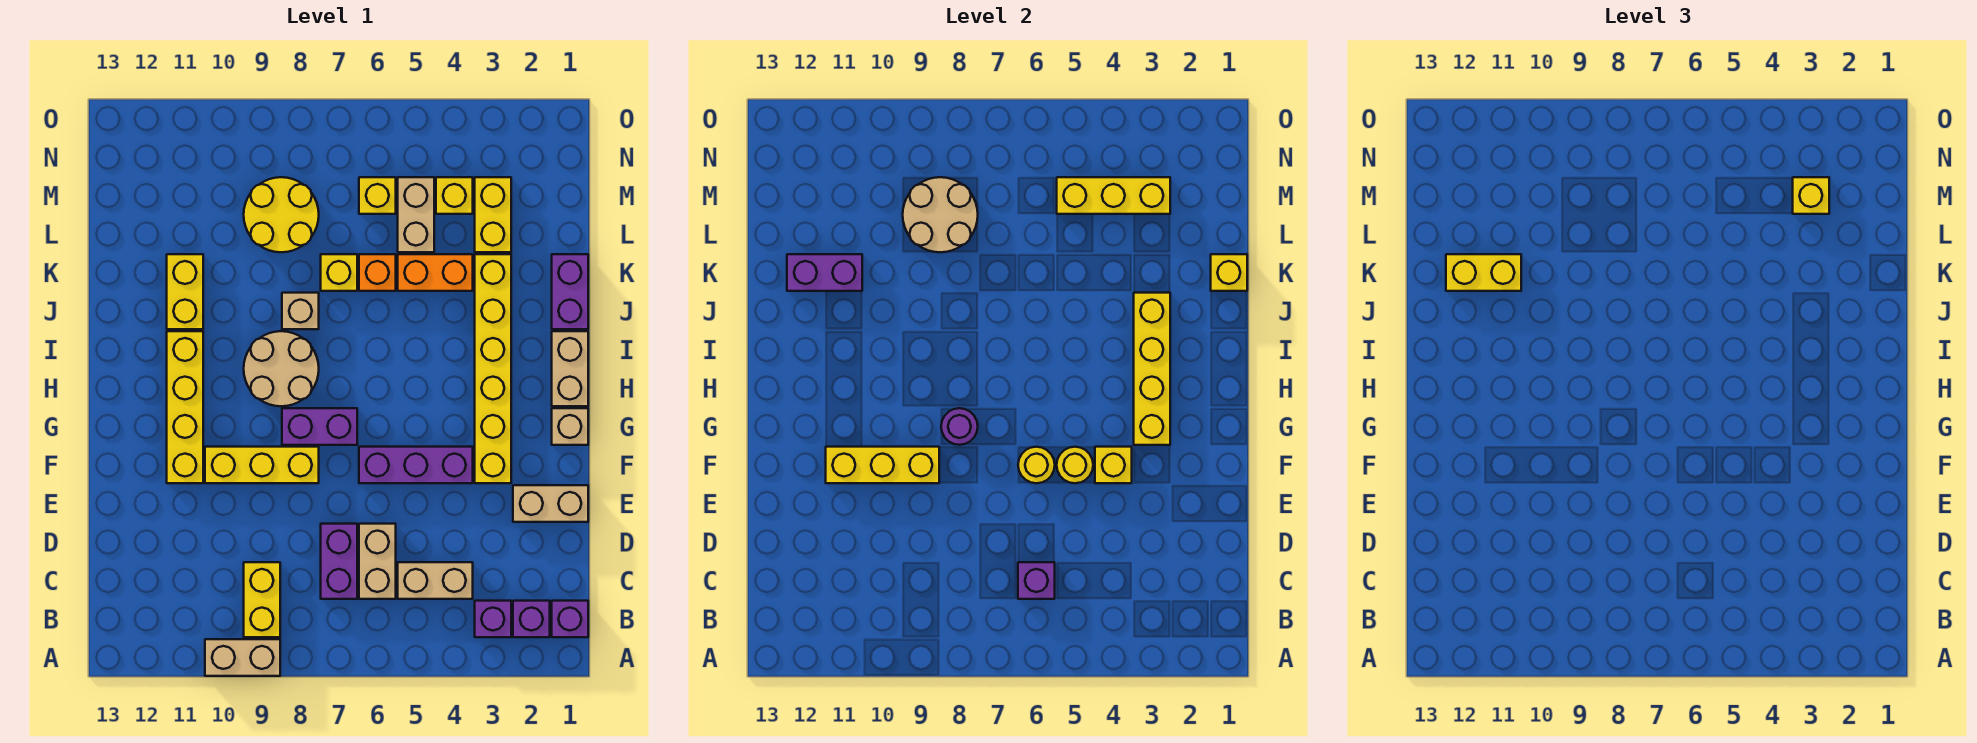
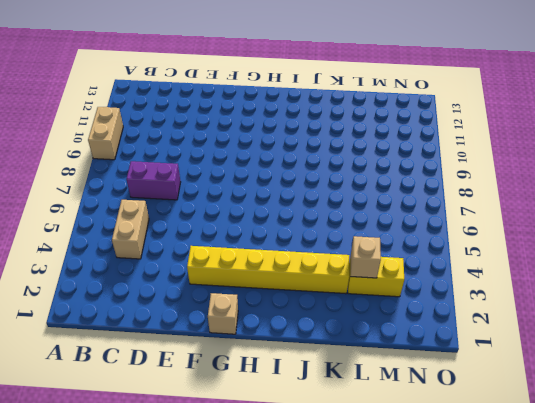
tan brick L3 level 2 -> tan brick J8 level 1
none -> purple brick B1 level 1
none -> purple brick B2 level 1
none -> purple brick B3 level 1
none -> yellow brick B9:C9 level 1

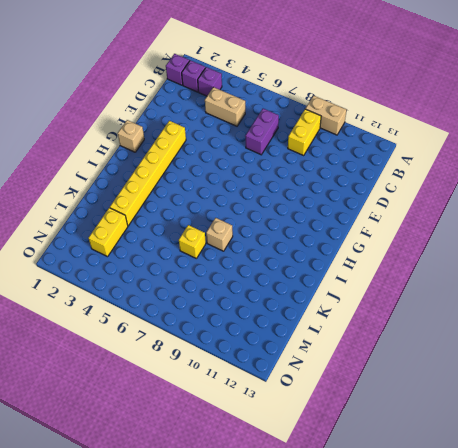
none -> tan brick C6:D6 level 1
none -> tan brick E1:E2 level 1
none -> purple brick F4:F6 level 1
none -> yellow brick F8:F10 level 1

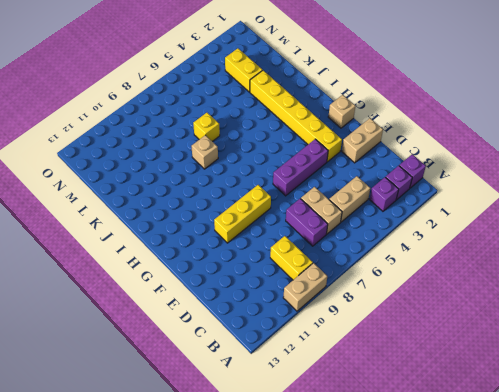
none -> yellow brick F11:I11 level 1
none -> purple brick G7:G8 level 1
none -> tan brick H1:I1 level 1
none -> tan round brick H8:I9 level 1

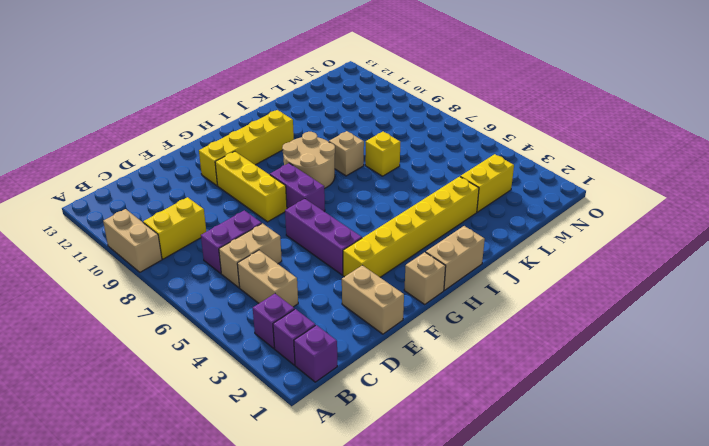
none -> purple brick J1:K1 level 1
none -> yellow brick J11:K11 level 1
none -> orange brick K4:K5 level 1
none -> orange brick K6 level 1

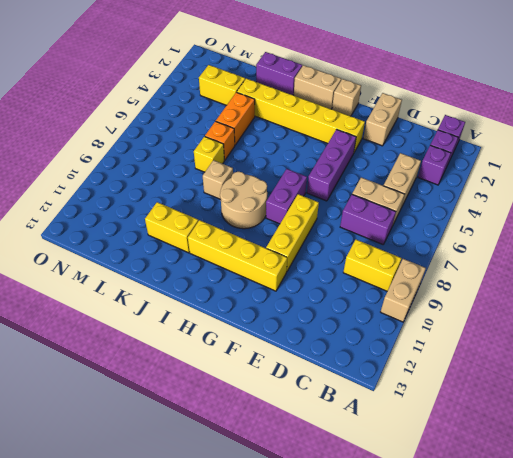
none -> tan brick L5:M5 level 1
none -> yellow round brick L8:M9 level 1
none -> yellow brick M4 level 1
none -> yellow brick M6 level 1

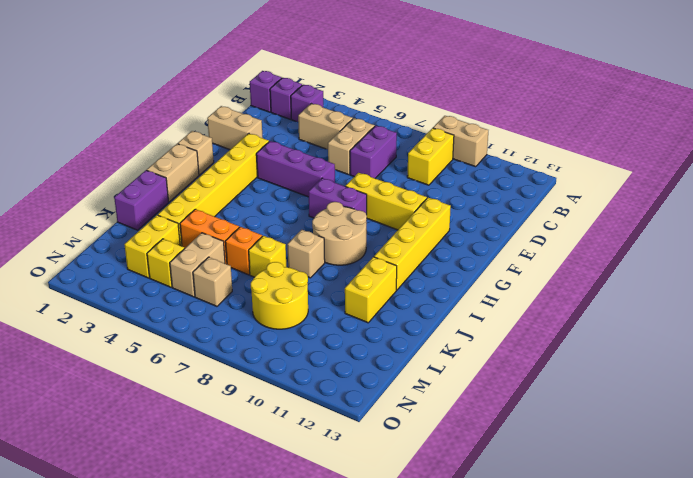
tan brick M6 level 1 -> yellow brick M6 level 1
none -> purple brick C6 level 2
none -> yellow brick F4 level 2
none -> yellow round brick F5 level 2
none -> yellow round brick F6 level 2

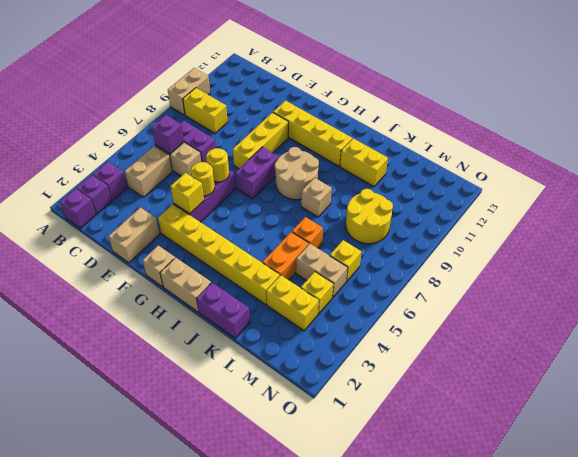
none -> yellow brick K7 level 1
none -> yellow brick F9:F11 level 2
none -> yellow brick G3:J3 level 2
none -> purple round brick G8 level 2

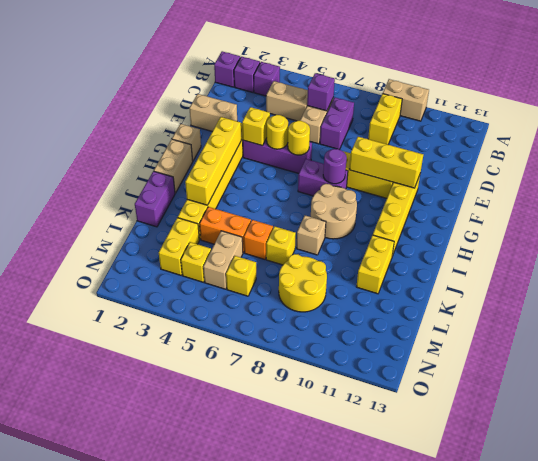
none -> yellow brick K1 level 2
none -> purple brick K11:K12 level 2
none -> tan round brick L8:M9 level 2
none -> yellow brick M3:M5 level 2

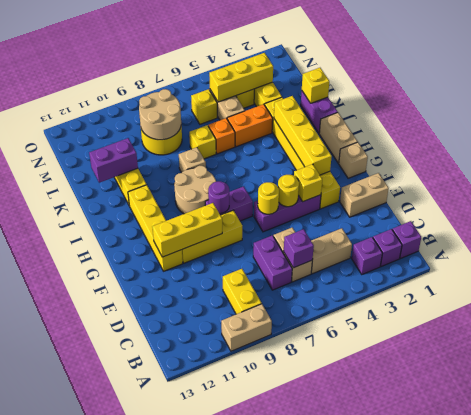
none -> yellow brick K11:K12 level 3
none -> yellow brick M3 level 3

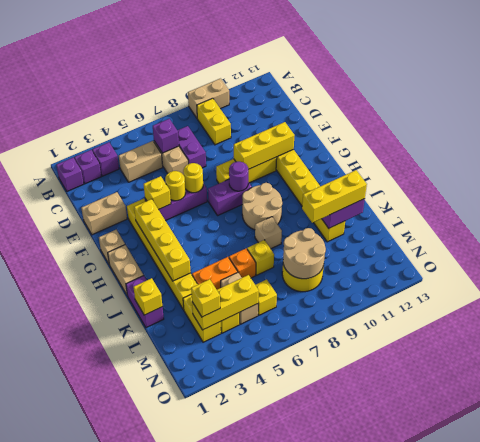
yellow brick K10:K12 level 3 -> yellow brick K11:K12 level 3

